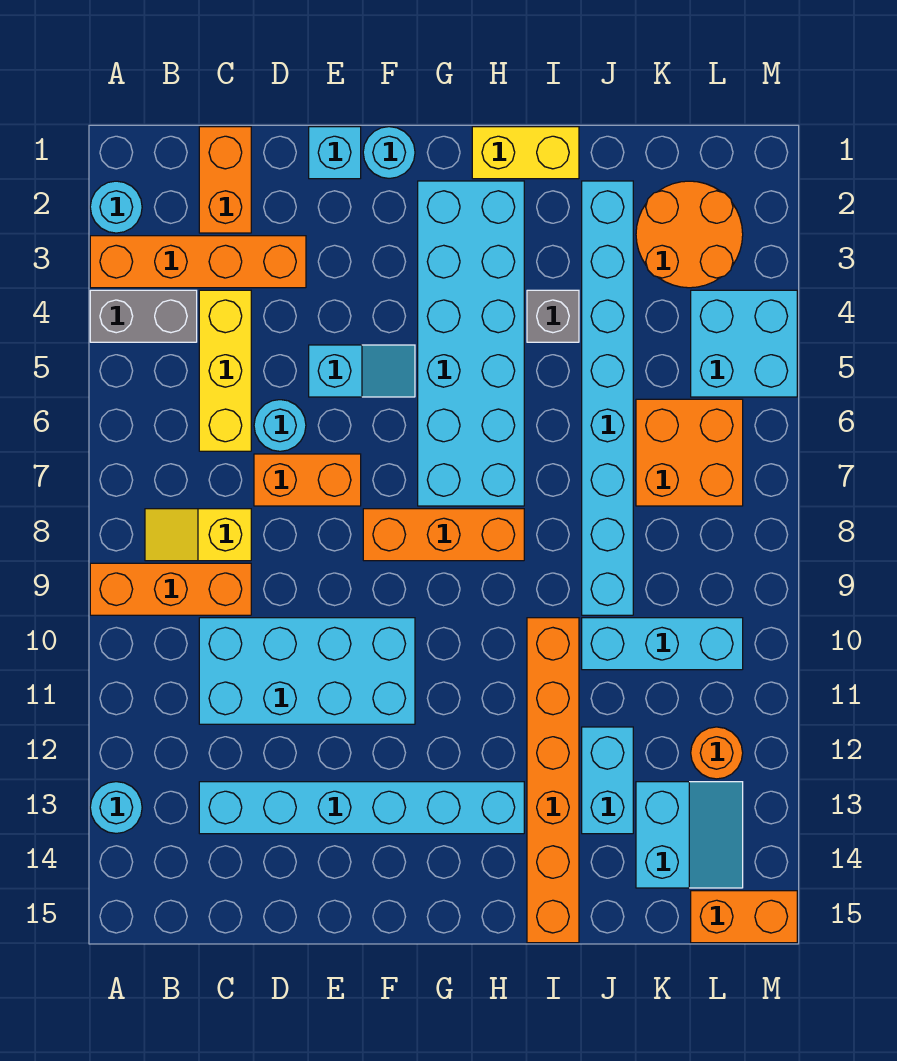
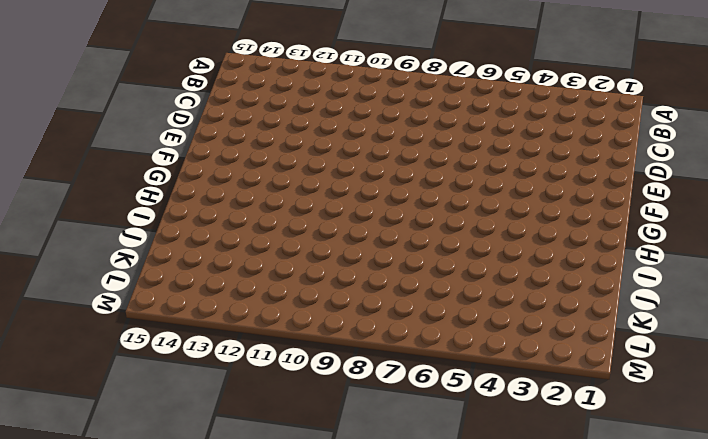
none -> cyan round brick A2 level 1
none -> orange brick A3:D3 level 1
none -> grey brick A4:B4 level 1

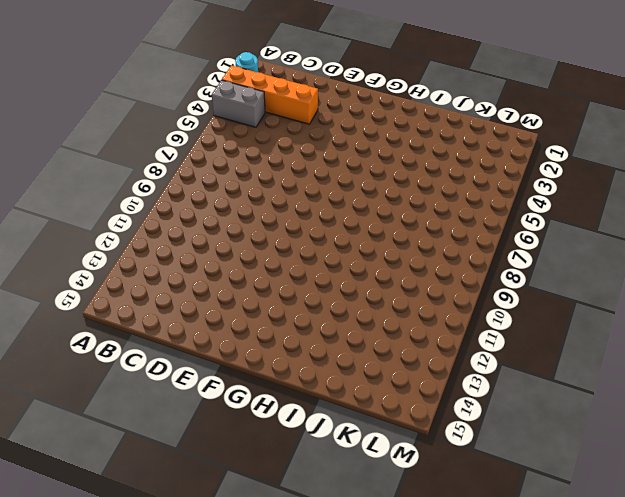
none -> orange brick A9:C9 level 1
none -> cyan round brick A13 level 1
none -> yellow slope B8:C8 level 1 top C

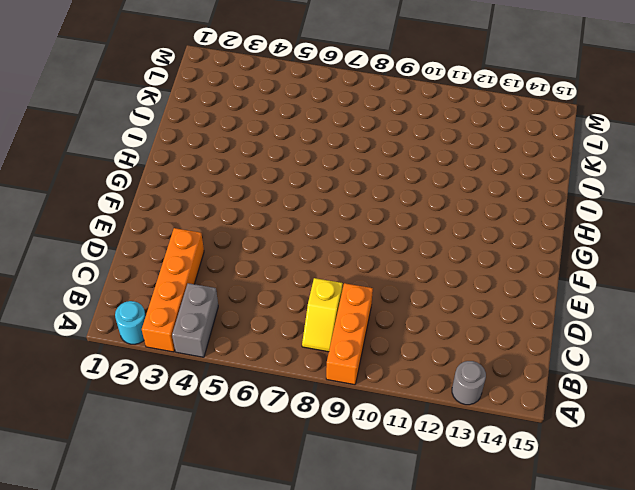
grey round brick A13 level 1 -> cyan round brick A13 level 1
none -> orange brick C1:C2 level 1
none -> yellow brick C4:C6 level 1
none -> cyan brick C10:F11 level 1

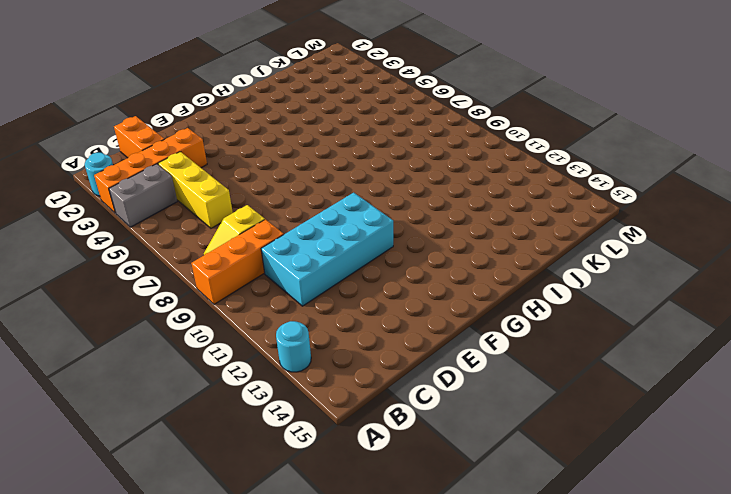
none -> cyan brick C13:H13 level 1
none -> cyan round brick D6 level 1
none -> orange brick D7:E7 level 1

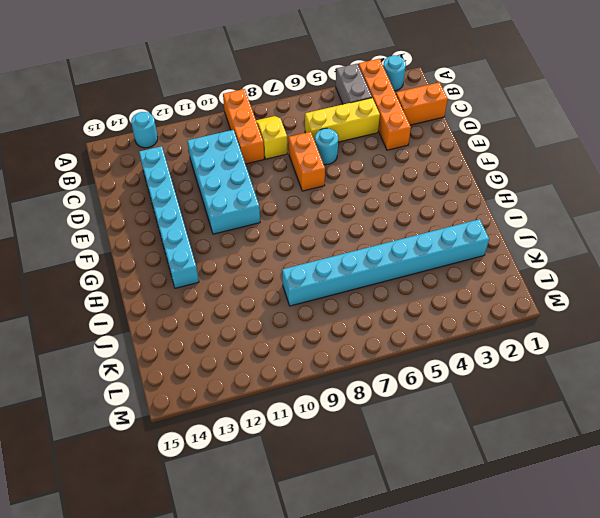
none -> cyan brick E1 level 1
none -> cyan slope E5:F5 level 1 top E
none -> cyan round brick F1 level 1

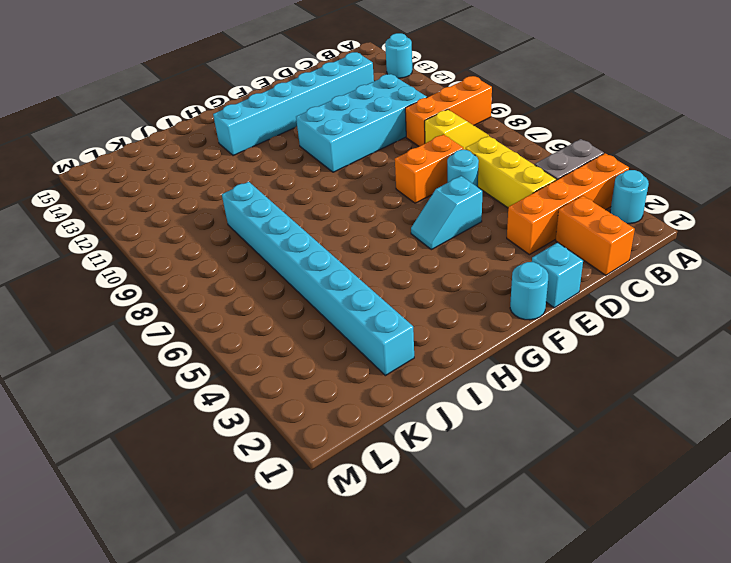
none -> orange brick F8:H8 level 1
none -> cyan brick G2:H7 level 1
none -> yellow brick H1:I1 level 1

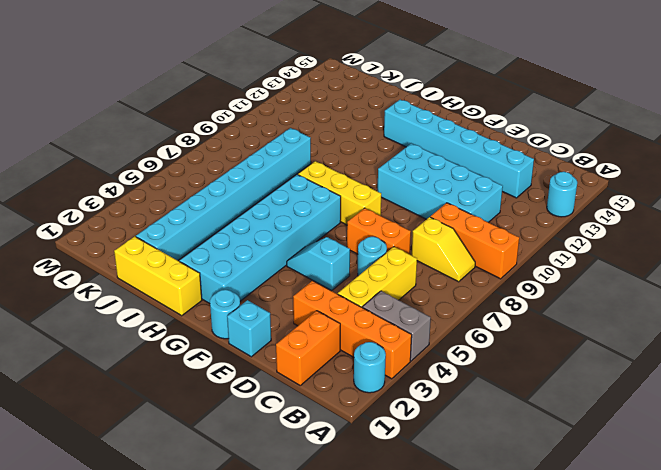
yellow brick F8:H8 level 1 -> orange brick F8:H8 level 1
yellow brick H1:J1 level 1 -> yellow brick H1:I1 level 1
none -> grey brick I4 level 1
none -> orange brick I10:I15 level 1
none -> cyan brick J10:L10 level 1

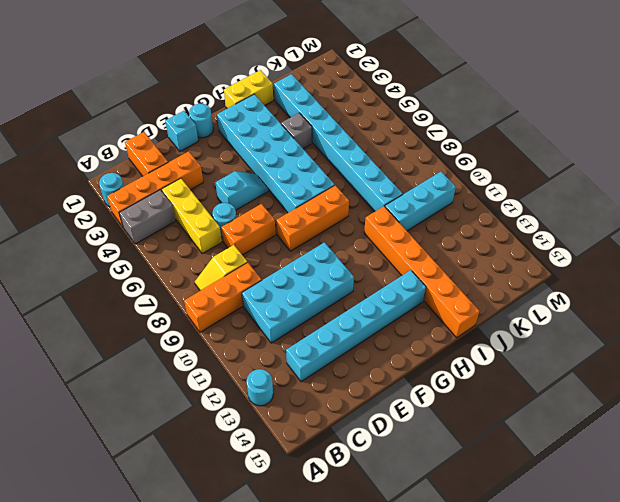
none -> cyan brick J12:J13 level 1
none -> orange round brick K2:L3 level 1
none -> orange brick K6:L7 level 1

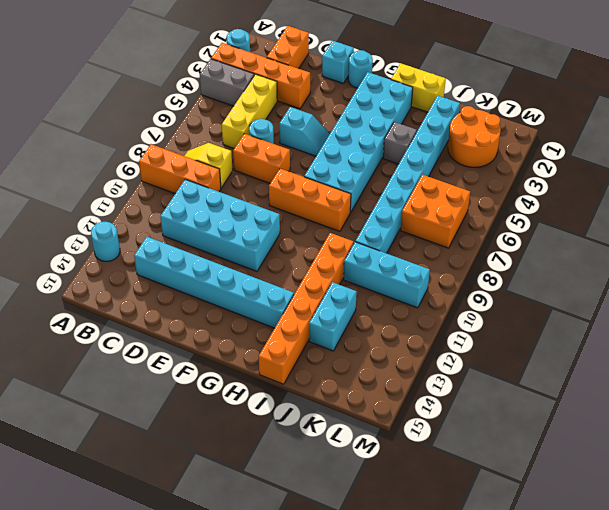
none -> cyan slope K13:L14 level 1 top K
none -> cyan brick L4:M5 level 1
none -> orange round brick L12 level 1

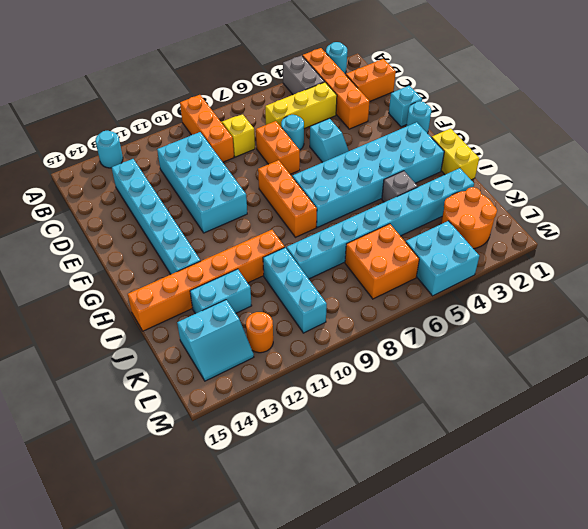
none -> orange brick L15:M15 level 1

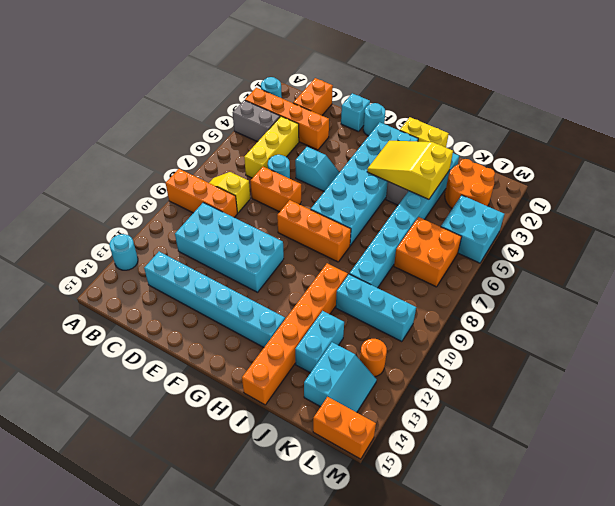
yellow slope H3:J4 level 2 top J -> none

